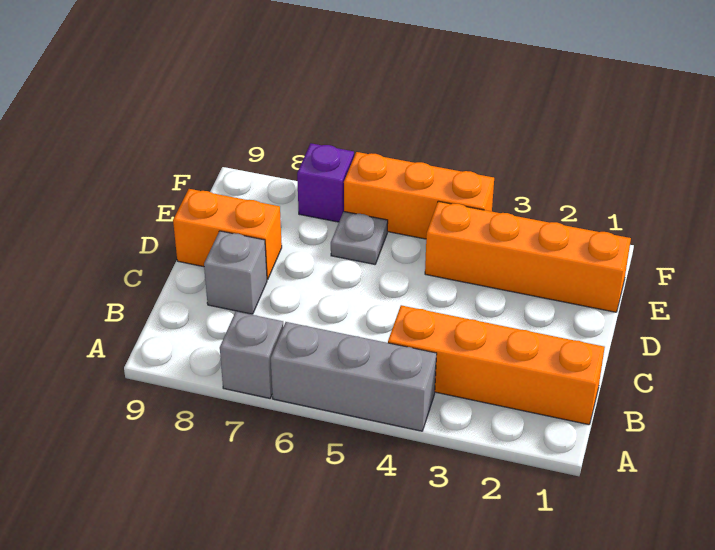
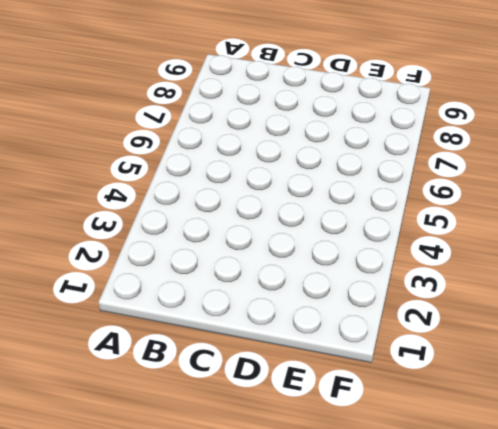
none -> grey brick A4:A6 level 1
none -> grey brick A7 level 1

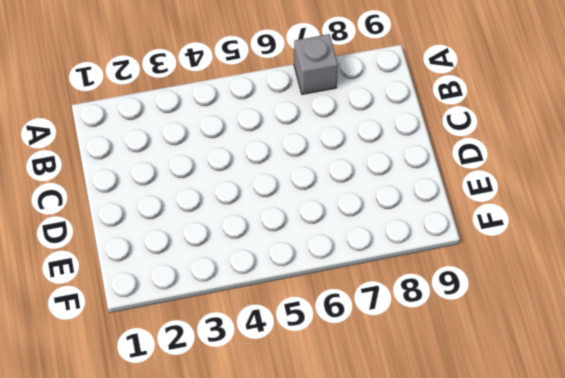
none -> grey brick A4:A6 level 1
none -> orange brick B1:B4 level 1

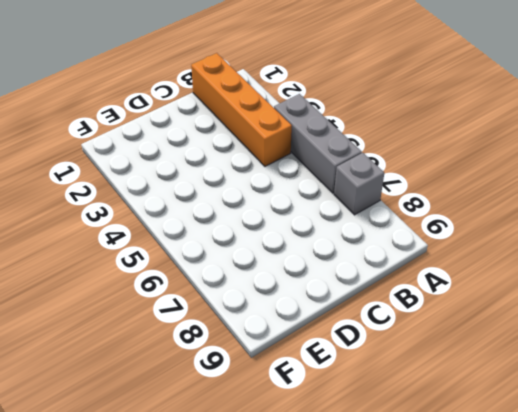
none -> grey brick C8 level 1
none -> orange brick D8:D9 level 1

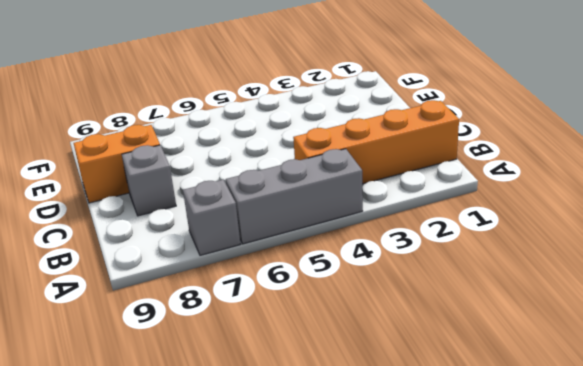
none -> orange brick E1:E4 level 1
none -> grey plate E6 level 1

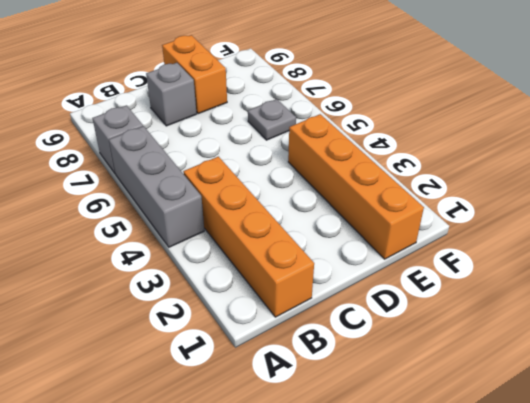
none -> orange brick F4:F6 level 1
none -> purple brick F7 level 1

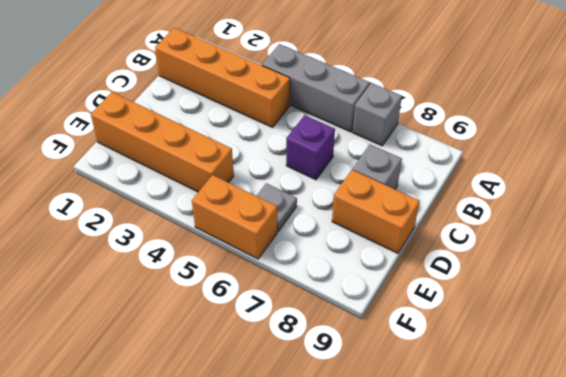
purple brick C6 level 1 -> purple brick F7 level 1
orange brick F5:F6 level 1 -> orange brick F4:F6 level 1

